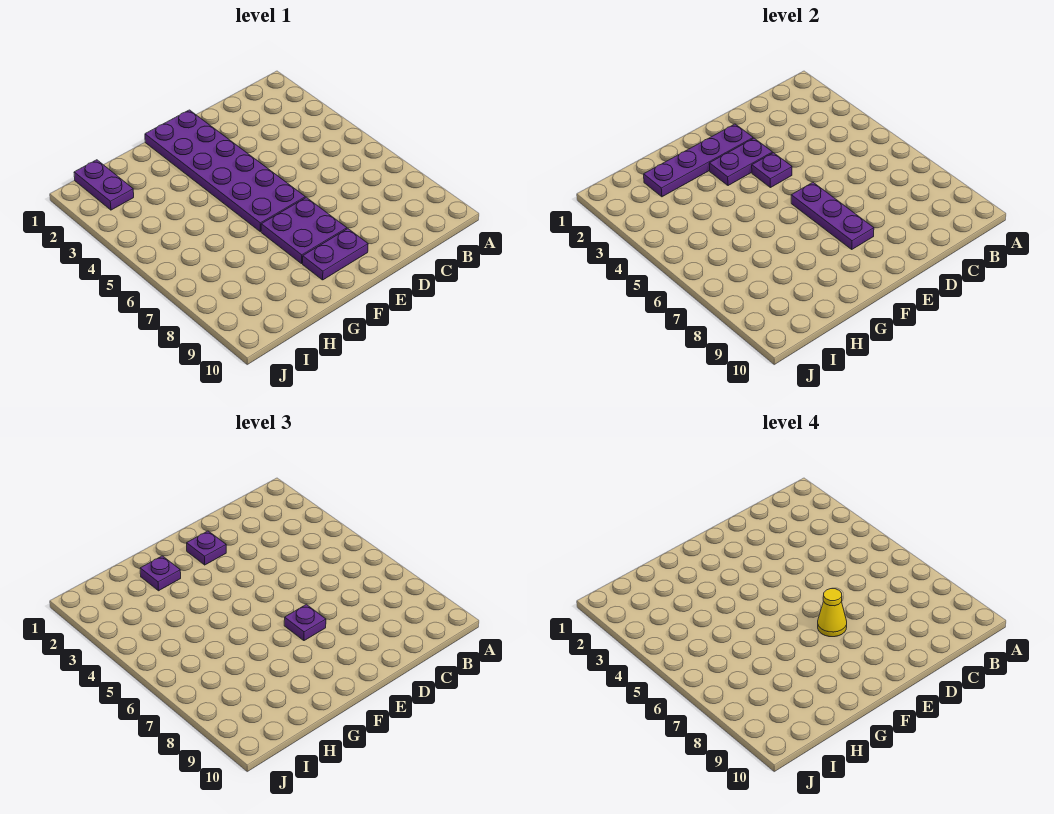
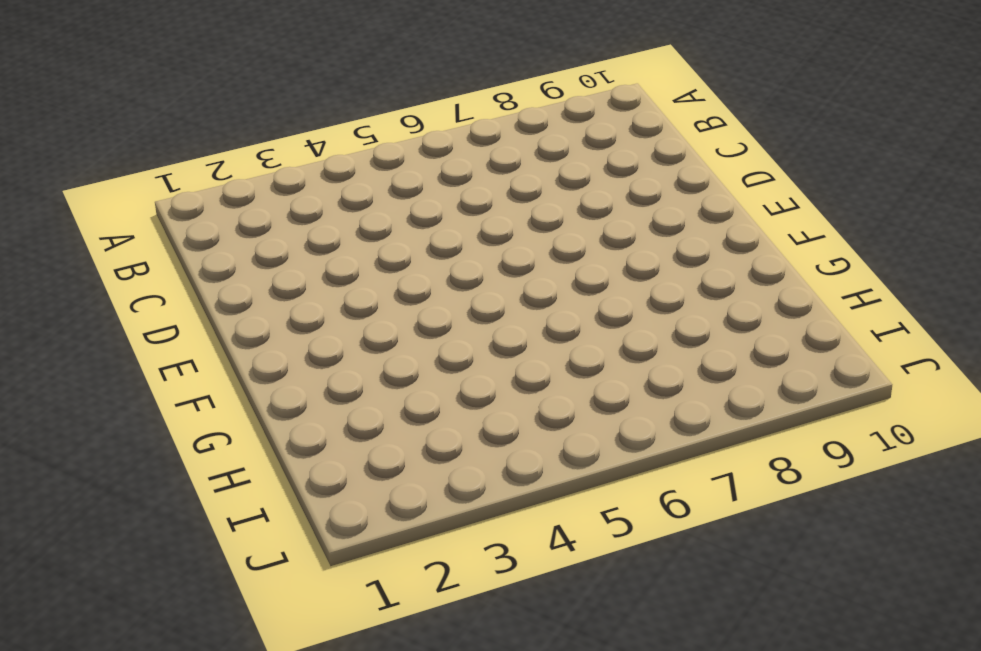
none -> purple plate E1:F6 level 1
none -> purple plate E7:F8 level 1
none -> purple plate E9:F9 level 1

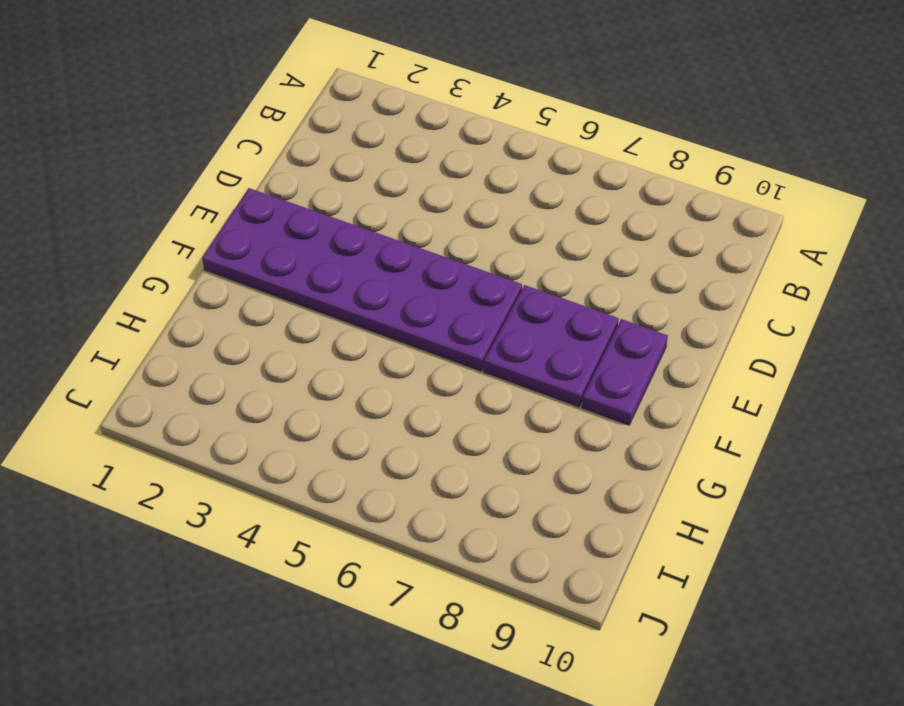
none -> purple plate I1:I2 level 1
none -> purple plate E2:H2 level 2
none -> purple plate E3:F3 level 2

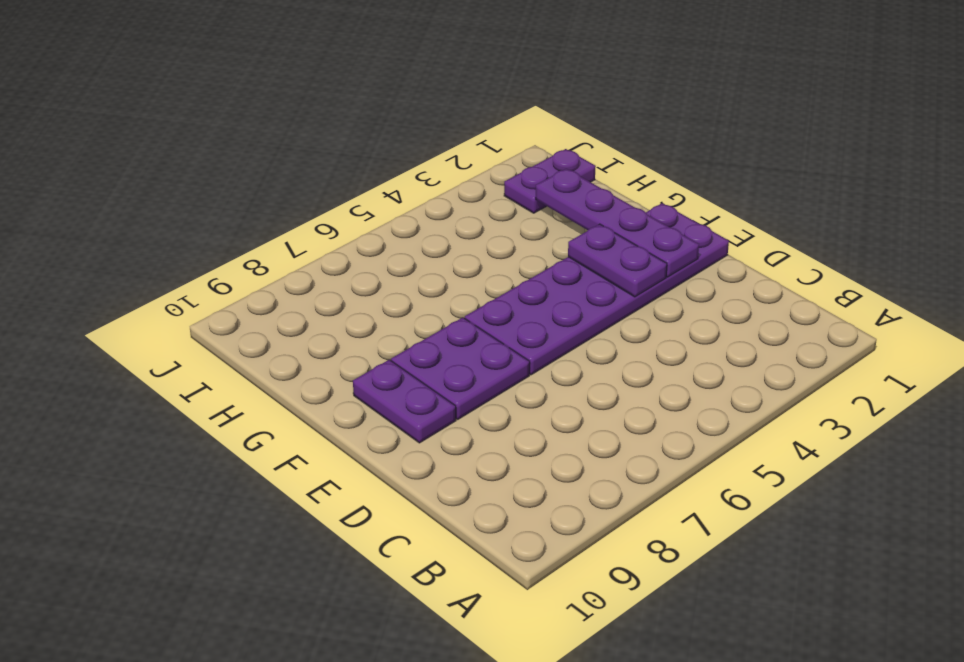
none -> purple plate E4 level 2
none -> purple plate E6:E8 level 2
none -> purple plate E2 level 3

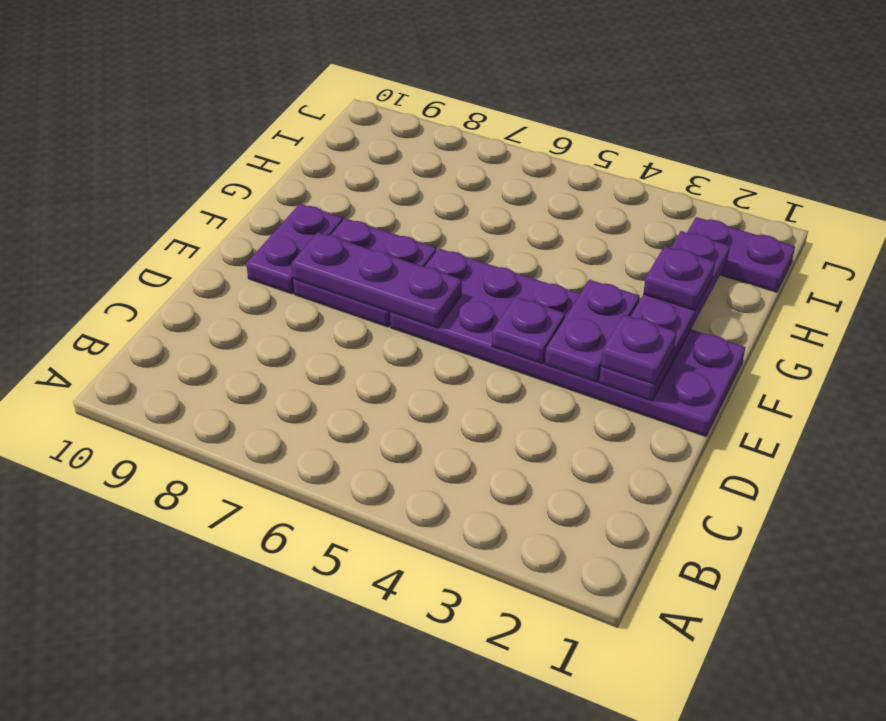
none -> purple plate E7 level 3
none -> yellow cone E7 level 4

